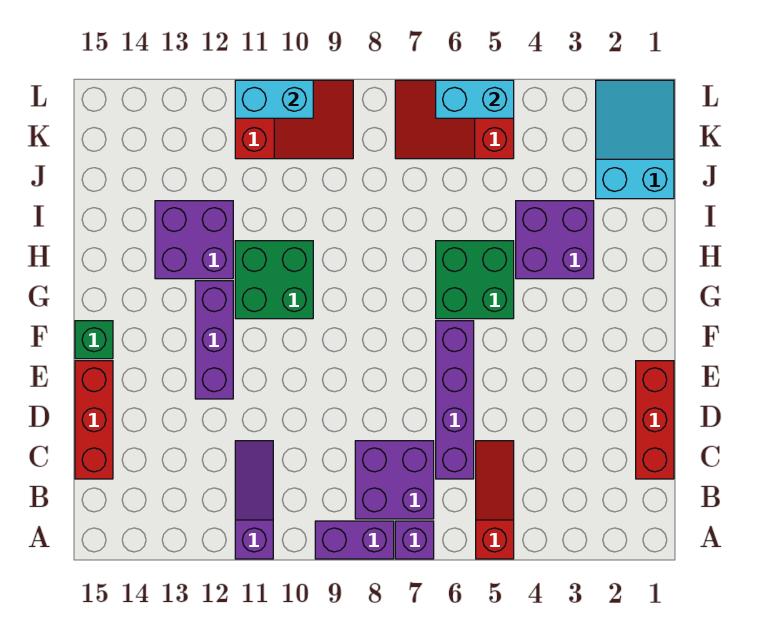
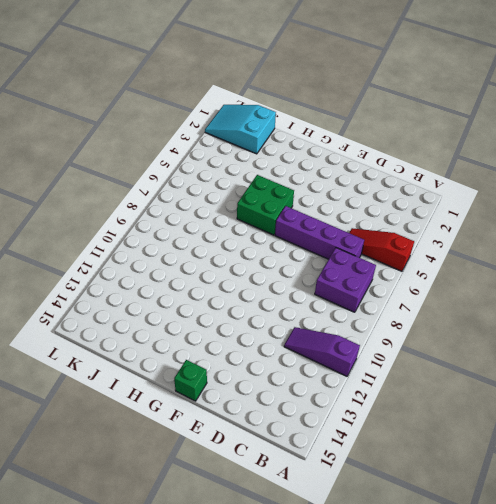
none -> purple brick A7 level 1
none -> purple brick A8:A9 level 1
none -> red brick C1:E1 level 1

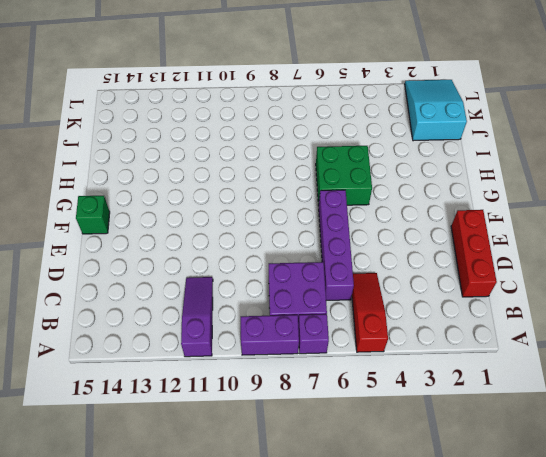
none -> red brick C15:E15 level 1
none -> purple brick E12:G12 level 1
none -> green brick G10:H11 level 1

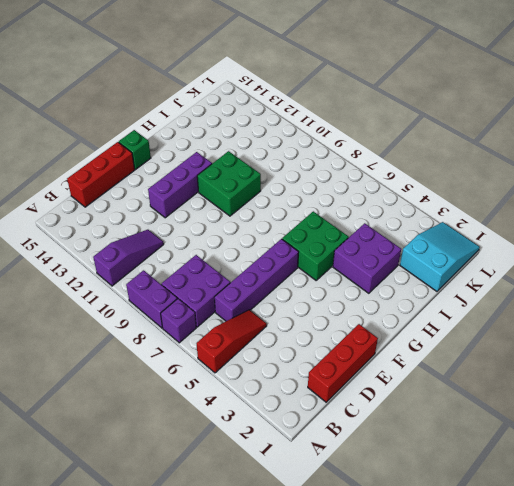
none -> purple brick H12:I13 level 1
none -> red slope K5:L7 level 1 top 5
none -> red slope K9:L11 level 1 top 11

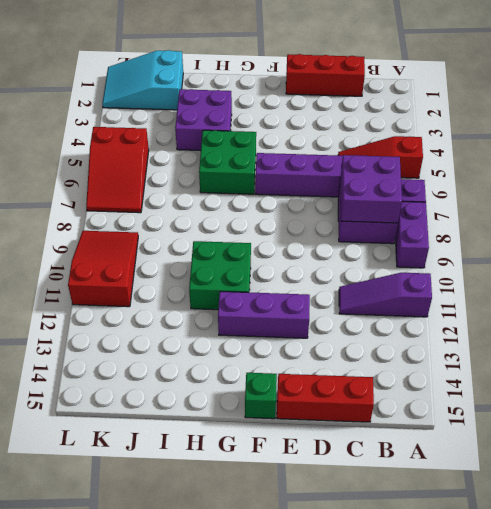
purple brick B7:C8 level 2 -> purple brick H12:I13 level 1
none -> cyan brick L5:L6 level 2
none -> cyan brick L10:L11 level 2

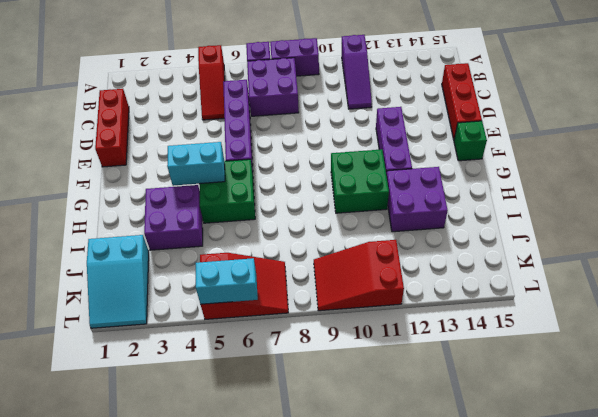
cyan brick G4:G5 level 2 -> cyan brick L10:L11 level 2

